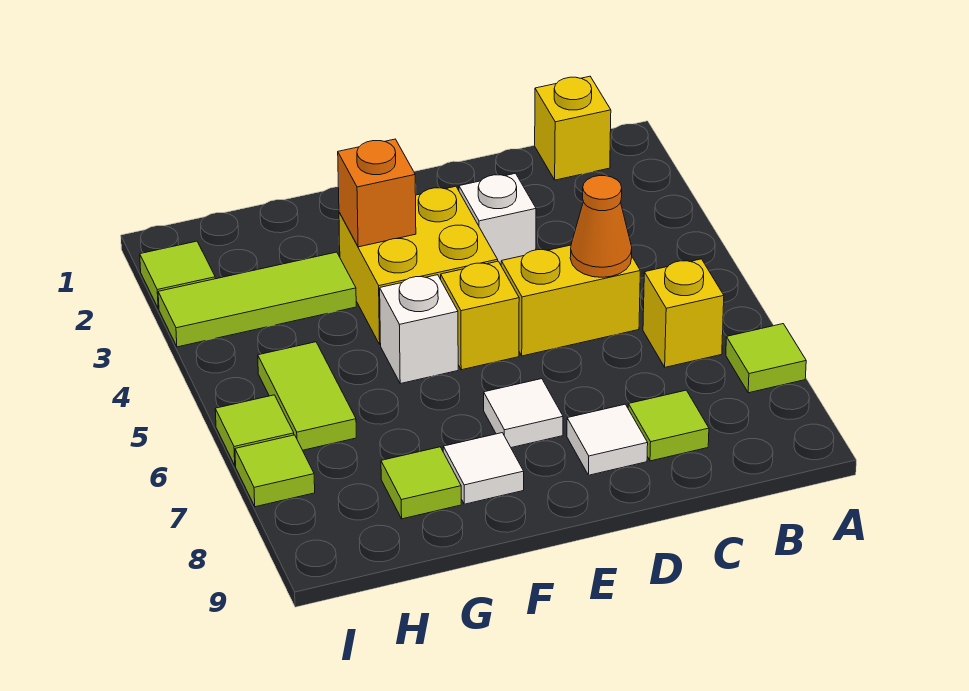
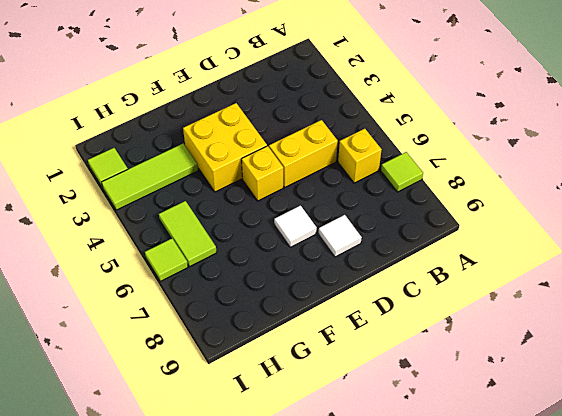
none -> yellow brick B1 level 1
none -> lime tile C8 level 1
none -> white brick D3 level 1

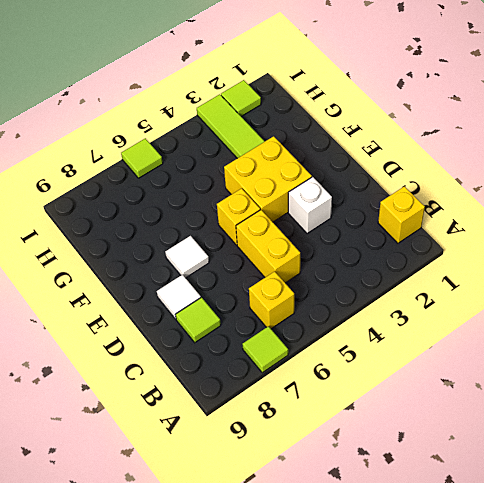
none -> white brick F5 level 1
none -> white tile F8 level 1
none -> lime tile G8 level 1

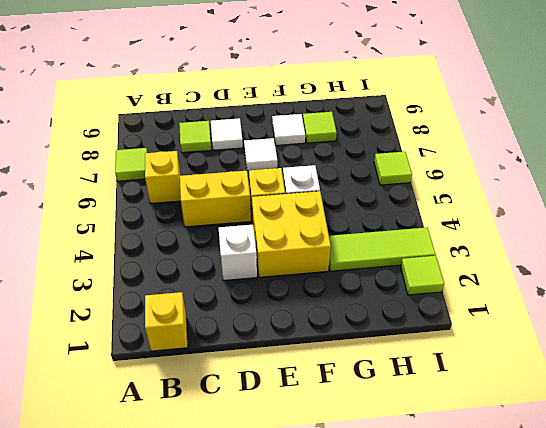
none -> lime tile H5:H6 level 1
none -> lime tile I7 level 1
none -> orange cone C5 level 2

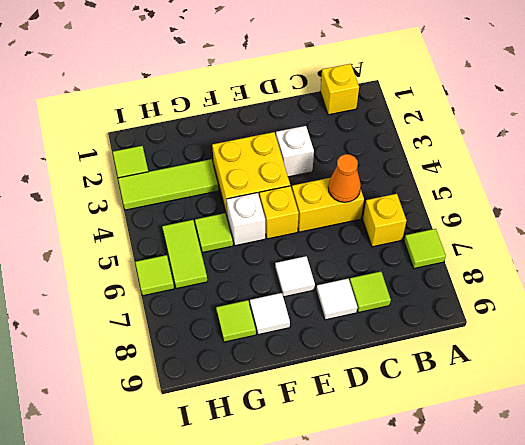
lime tile G5 level 1 -> lime tile I7 level 1
none -> orange brick F3 level 2

